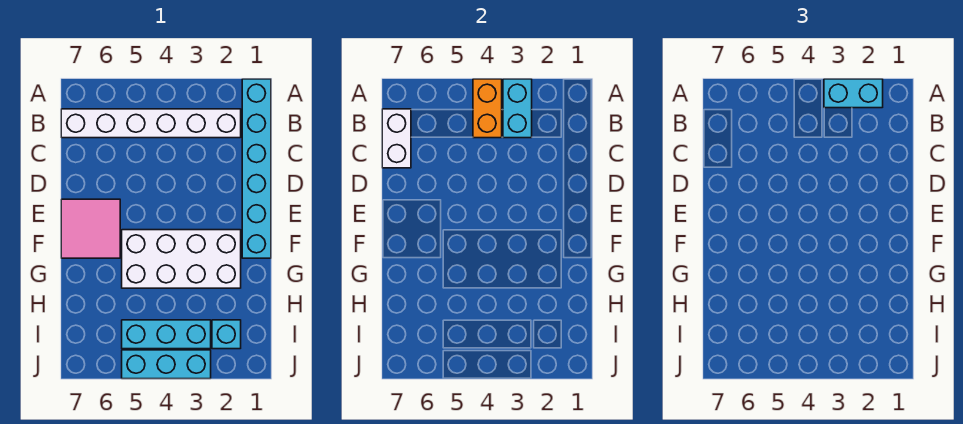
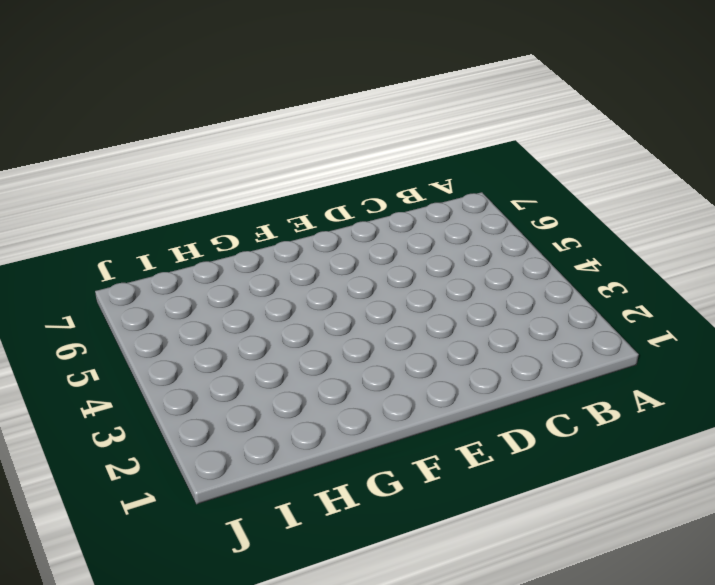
none -> cyan brick A1:F1 level 1
none -> white brick B2:B7 level 1

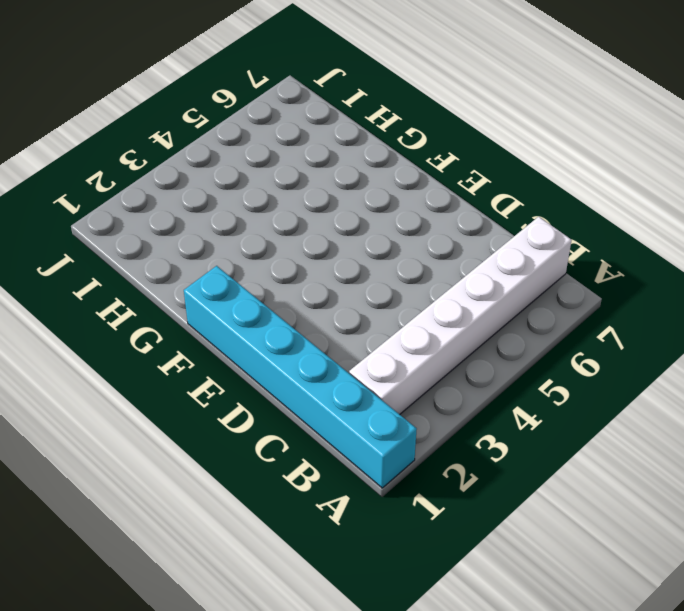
none -> pink tile E6:F7 level 1
none -> white brick F2:G5 level 1

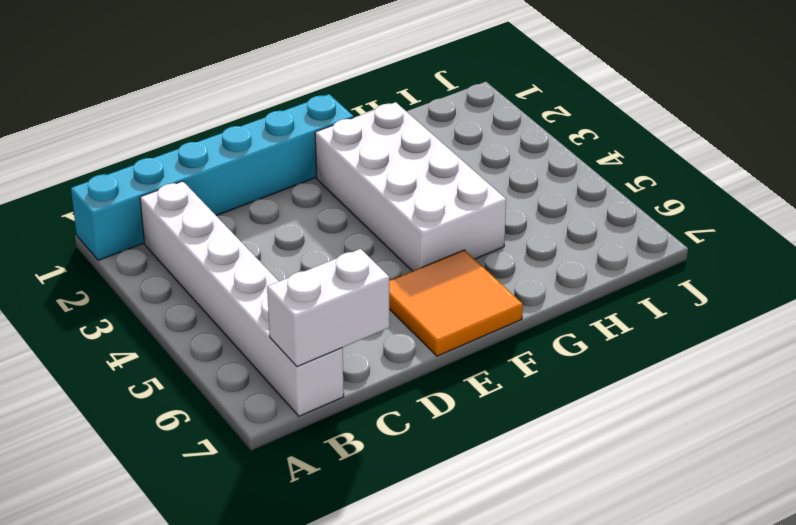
orange tile E6:F7 level 1 -> pink tile E6:F7 level 1
none -> cyan brick I2 level 1
none -> cyan brick I3:I5 level 1

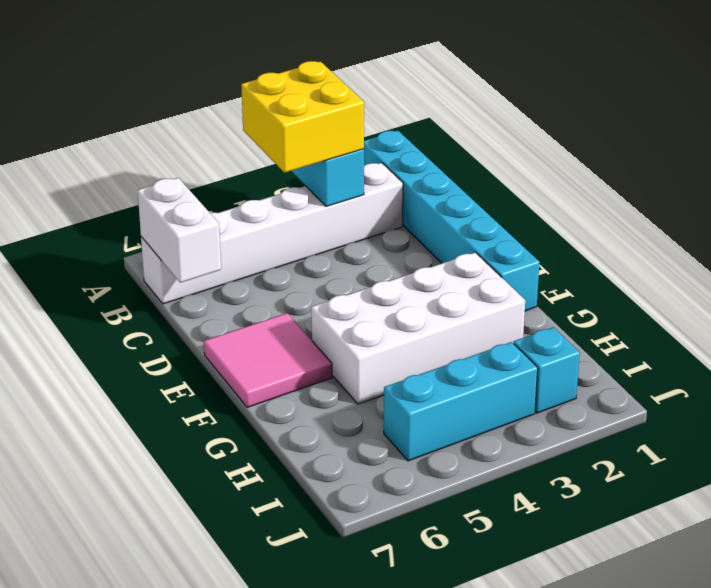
yellow brick A3:B4 level 3 -> cyan brick A2:A3 level 3
none -> cyan brick J3:J5 level 1
none -> orange brick A4:B4 level 2

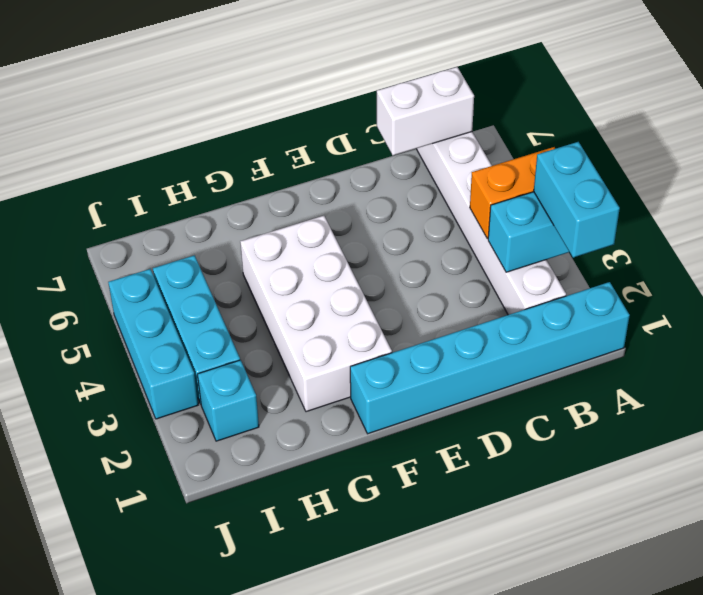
none -> pink tile E6:F7 level 1

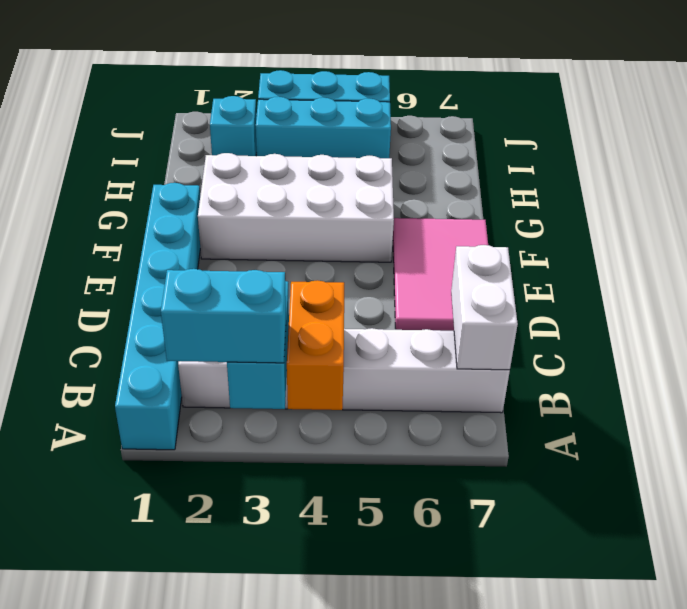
pink tile D6:F7 level 1 -> pink tile E6:F7 level 1

